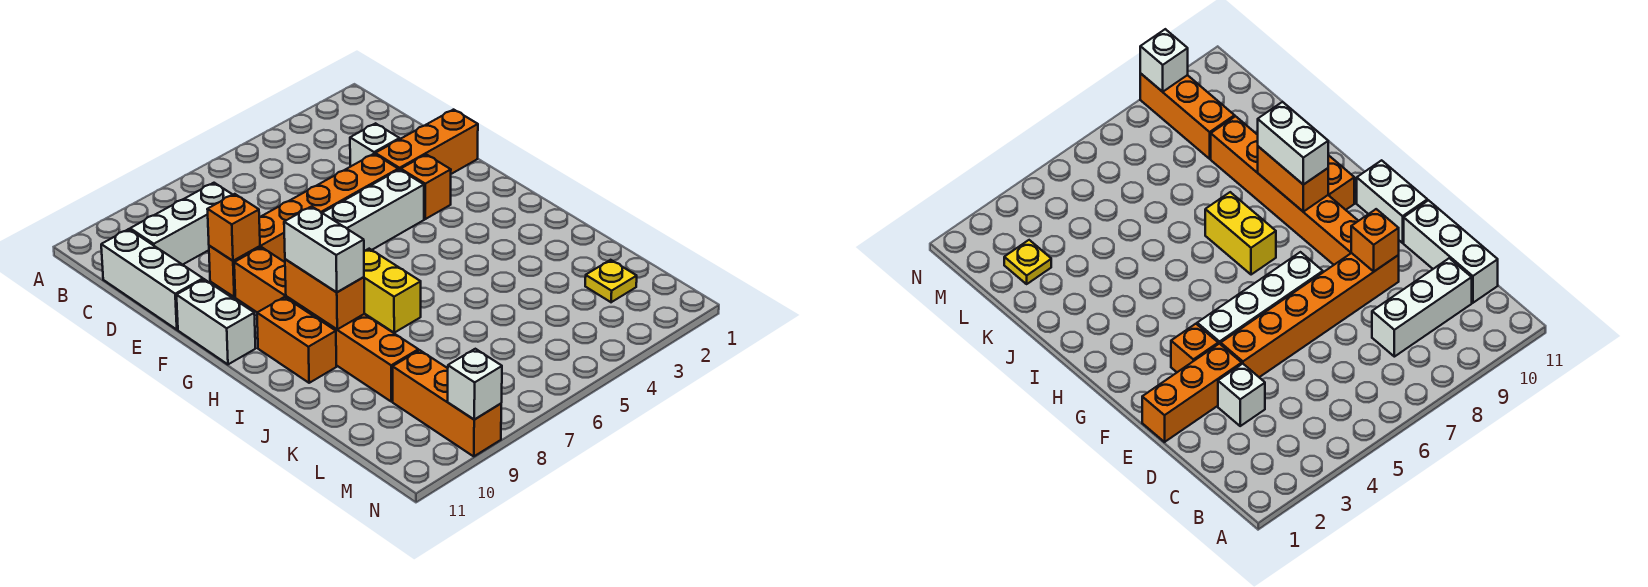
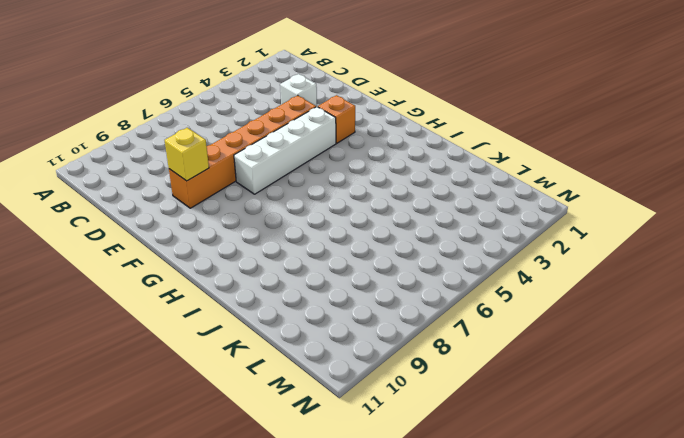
yellow brick E9 level 2 -> orange brick E9 level 2
none -> white brick C8:C10 level 1
none -> white brick C11:E11 level 1
none -> orange brick E1:E3 level 1

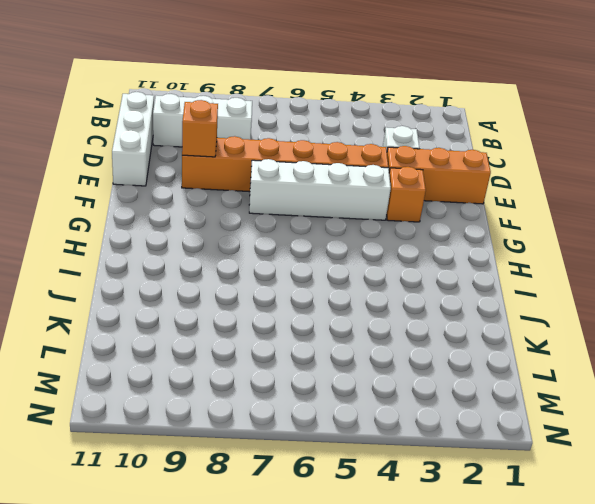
none -> orange brick F9:K9 level 1
none -> white brick F11:G11 level 1
none -> yellow brick H7:I7 level 1

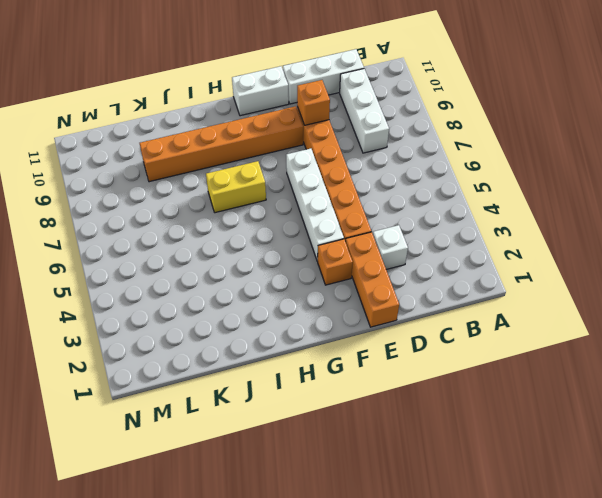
none -> orange brick H10:I10 level 1
none -> yellow plate L2 level 1
none -> orange brick L9:N9 level 1

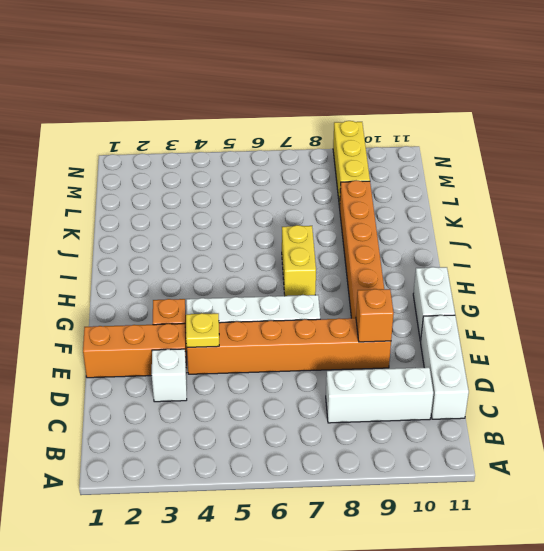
yellow plate E4 level 2 -> yellow plate L2 level 1
yellow brick L9:N9 level 1 -> orange brick L9:N9 level 1
none -> orange brick H10:I10 level 1
none -> orange brick H9:I9 level 2
none -> white brick N9 level 2

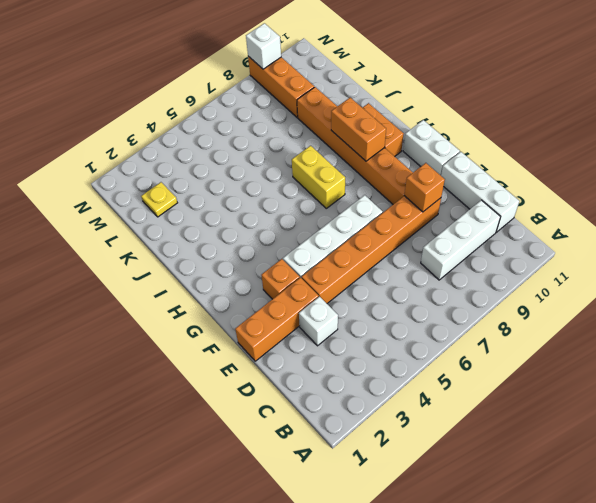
none -> white brick H9:I9 level 3

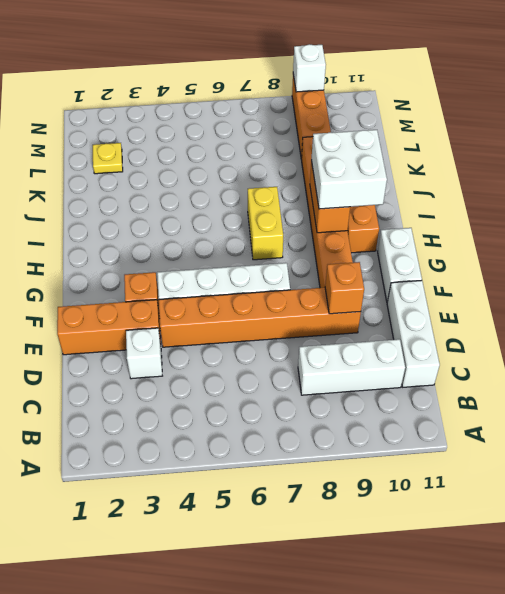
white brick H9:I10 level 3 -> white brick H9:I9 level 3

